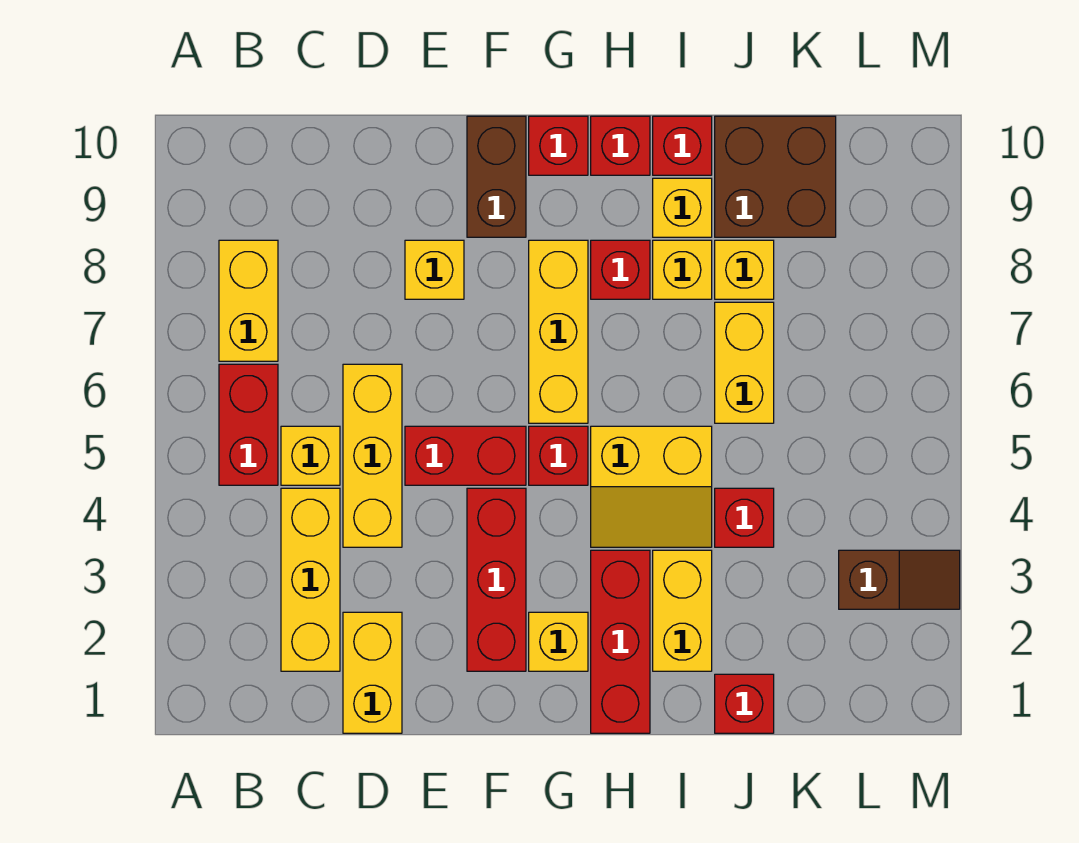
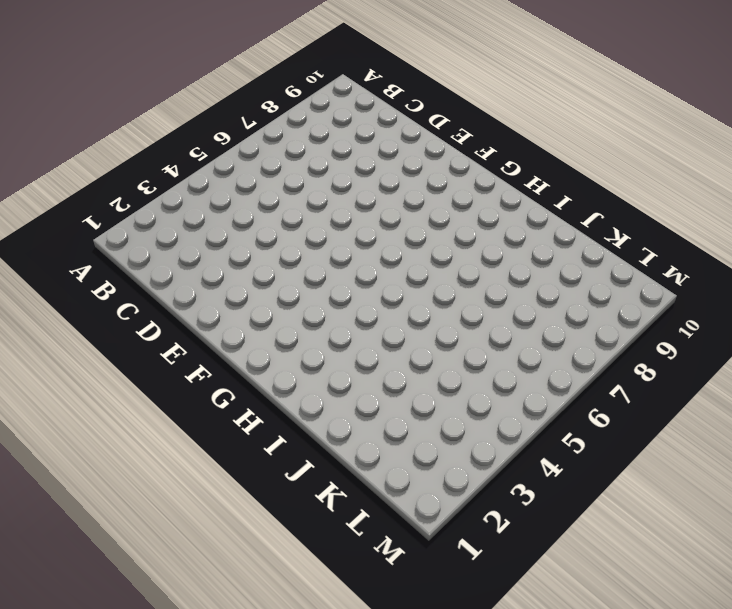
none -> red brick B5:B6 level 1
none -> yellow brick B7:B8 level 1
none -> yellow brick C2:C4 level 1

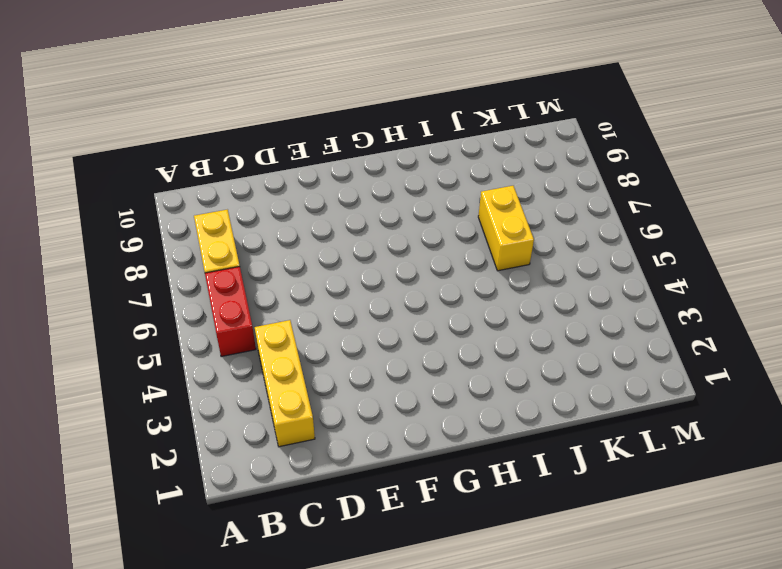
none -> yellow brick C5 level 1
none -> yellow brick D1:D2 level 1
none -> yellow brick D4:D6 level 1

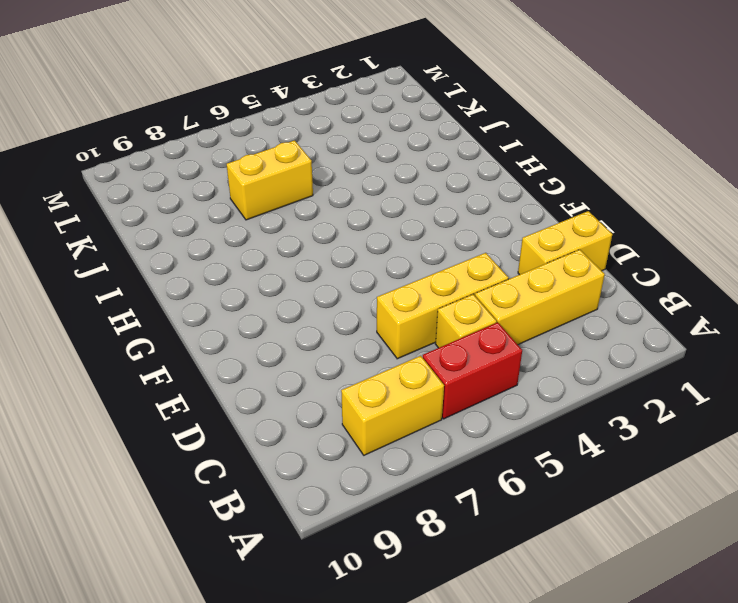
none -> red brick E5:F5 level 1
none -> yellow brick E8 level 1
none -> red brick F2:F4 level 1

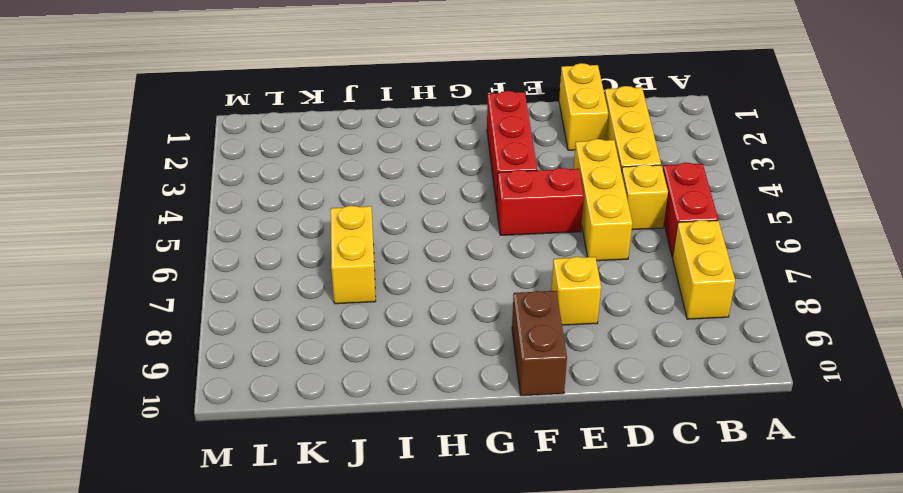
none -> yellow brick G2 level 1
none -> red brick G5 level 1
none -> yellow brick G6:G8 level 1

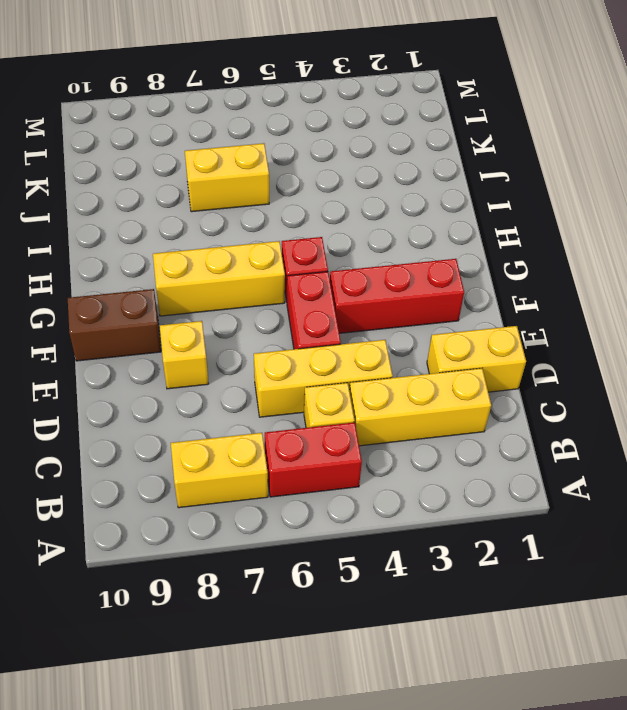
none -> yellow brick G2 level 1
none -> red brick G10 level 1
none -> red brick H1:H3 level 1

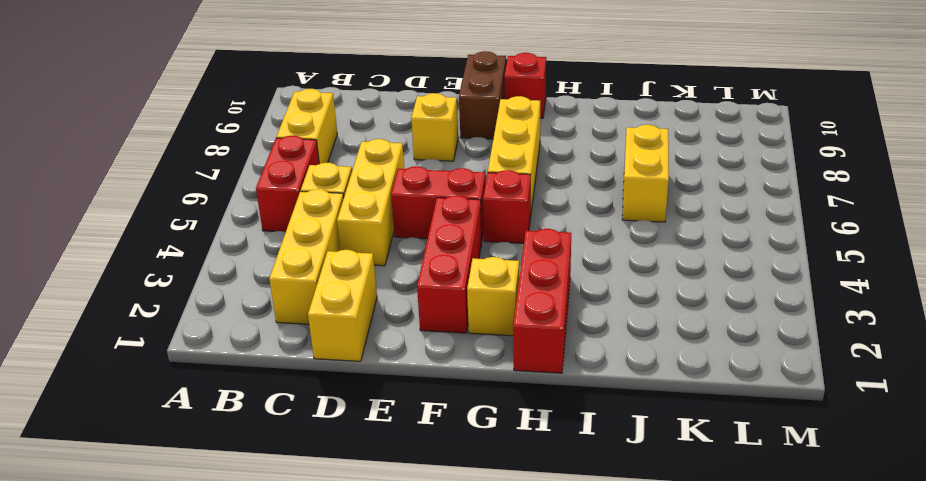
none -> yellow slope H4:I5 level 1 top 5
none -> red brick H8 level 1
none -> red brick H10 level 1

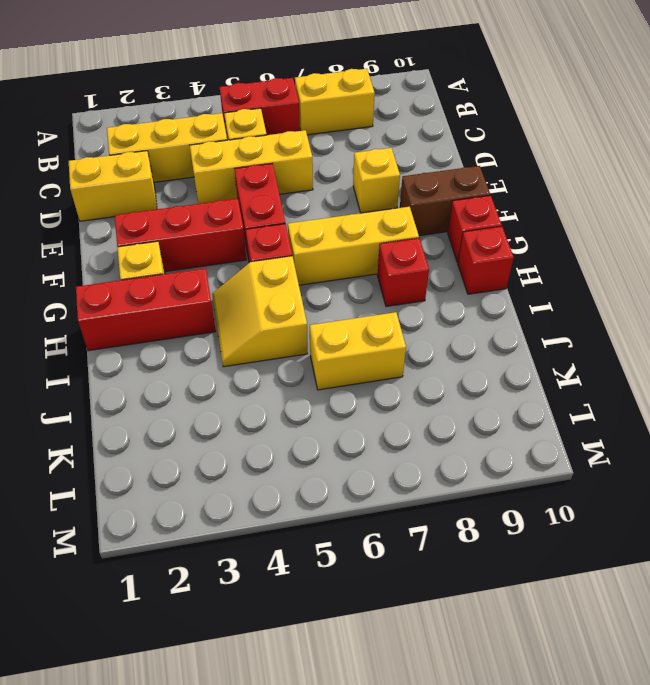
none -> yellow brick I2:I3 level 1
none -> yellow brick I8 level 1
none -> yellow brick I9 level 1

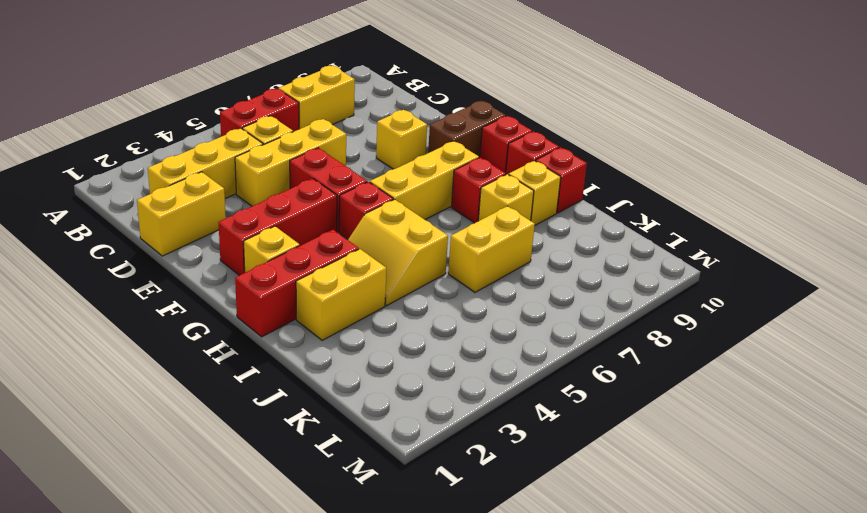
none -> red brick J1 level 1
none -> red brick J4 level 1
none -> yellow brick J8 level 1

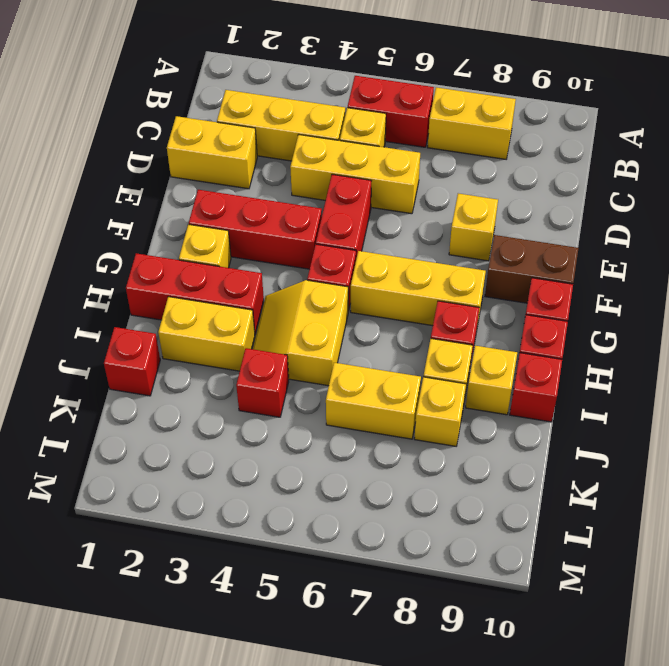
none -> brown brick J9:K10 level 1
none -> brown slope L3:M3 level 1 top L

